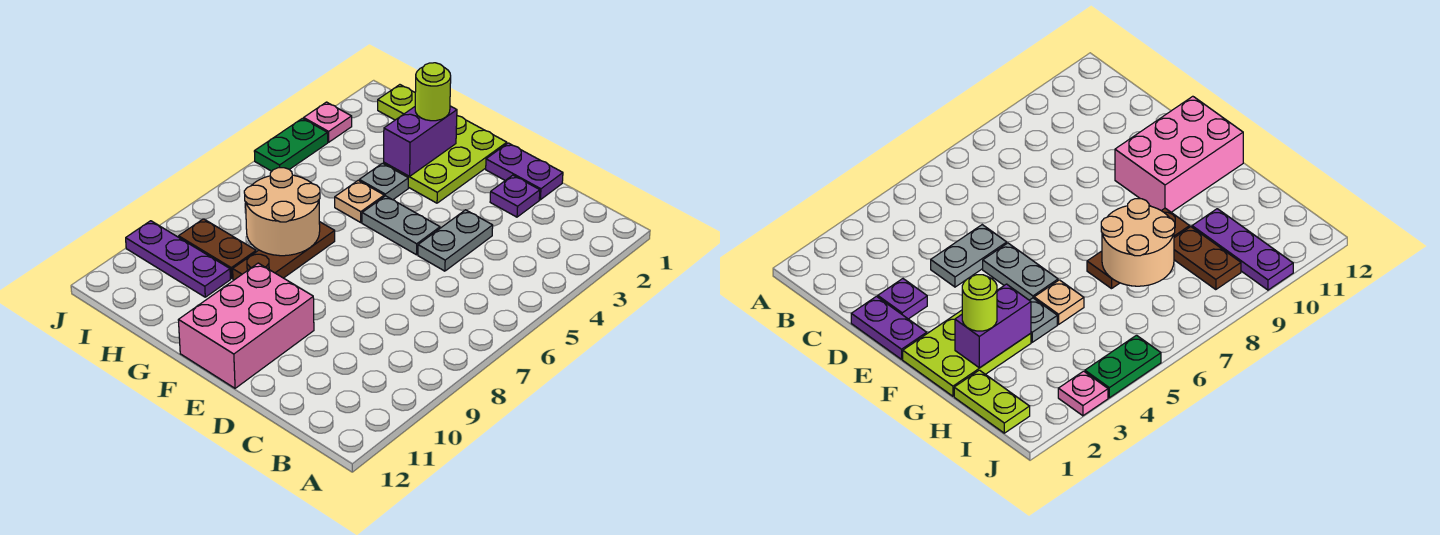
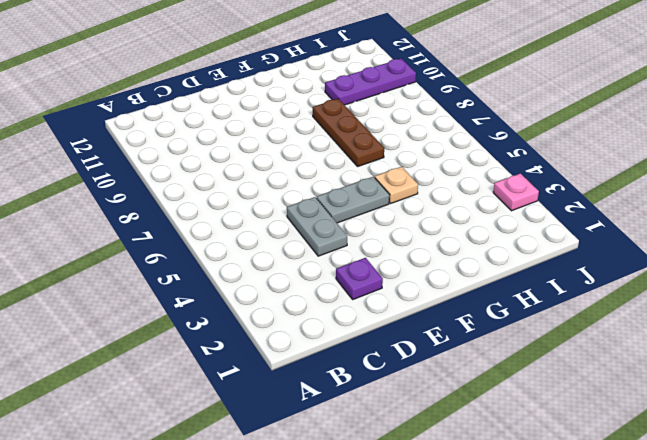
none -> purple plate D1:E1 level 1
none -> pink brick E10:F12 level 1
none -> lime plate F1:G3 level 1

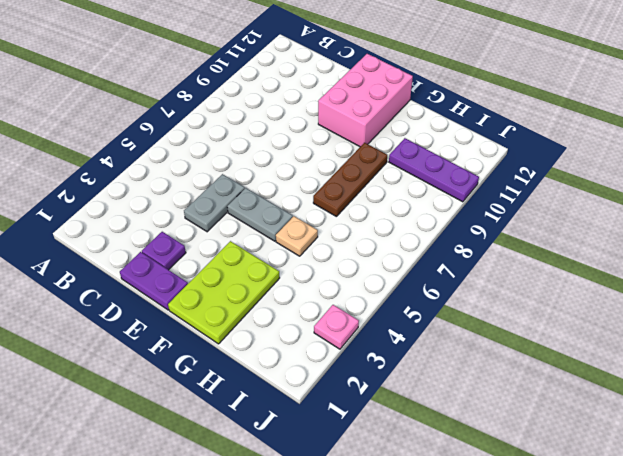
none -> grey plate G4 level 1
none -> lime plate H1:I1 level 1
none -> brown plate H9:I9 level 1

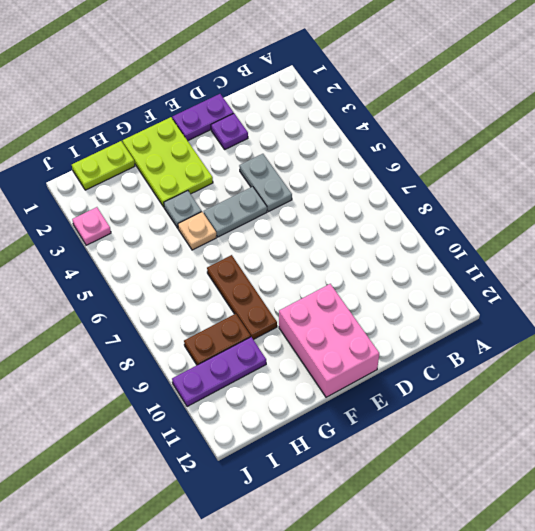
none -> green plate J4:J5 level 1
none -> purple brick G2:G3 level 2
none -> tan round brick G7:H8 level 2

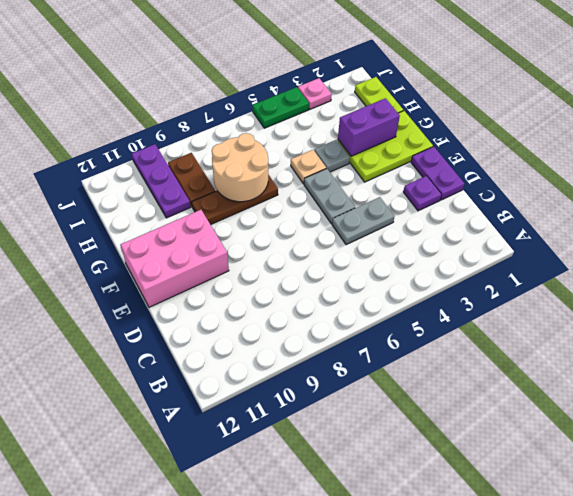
none -> lime round brick G2 level 3

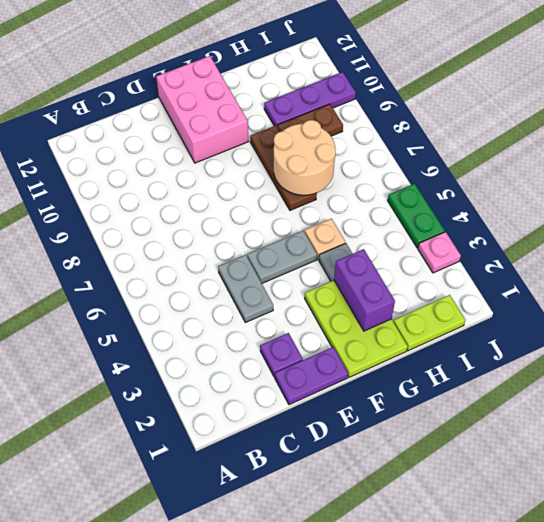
none -> lime round brick G2 level 3

